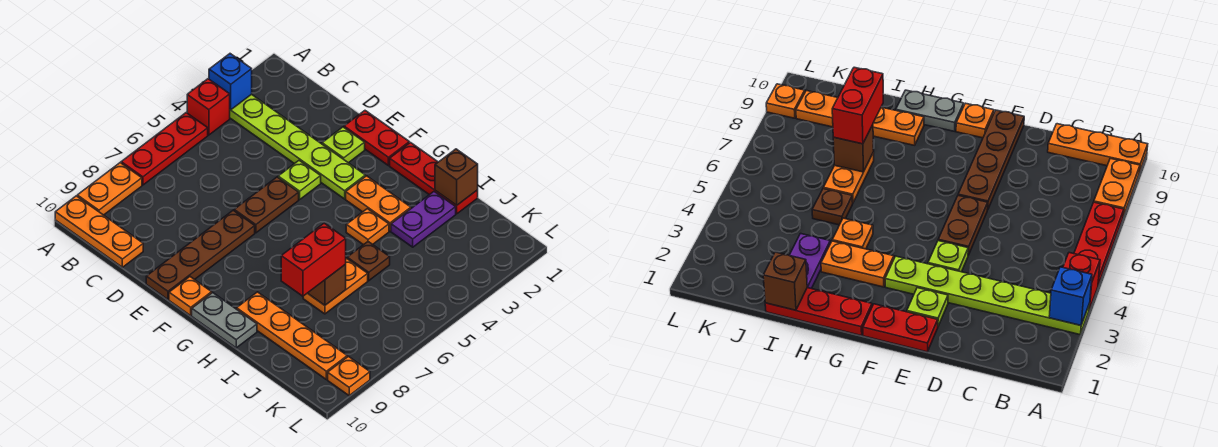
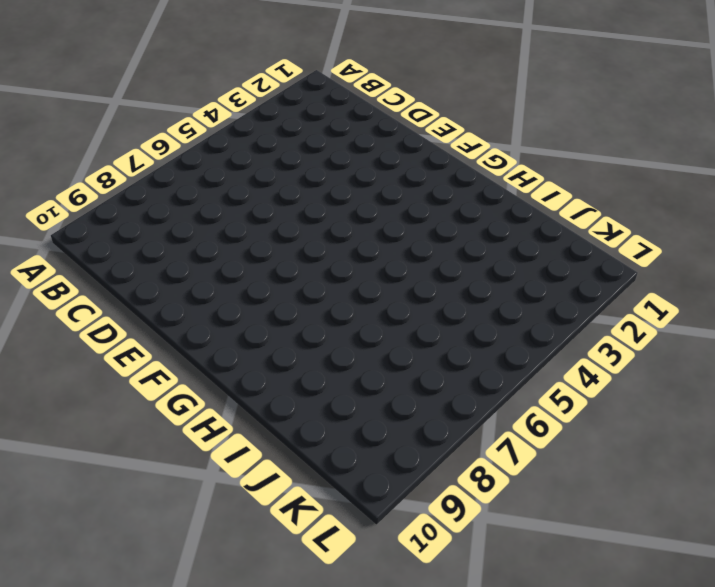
none -> lime plate A3:F3 level 1
none -> red brick A4 level 1
none -> red plate A5:A7 level 1

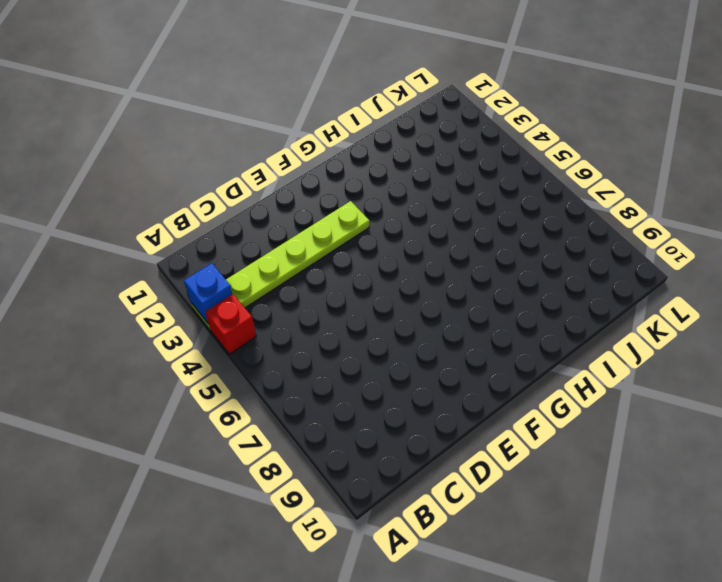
none -> red plate A5:A7 level 1
none -> orange plate A8:A9 level 1
none -> orange plate A10:C10 level 1

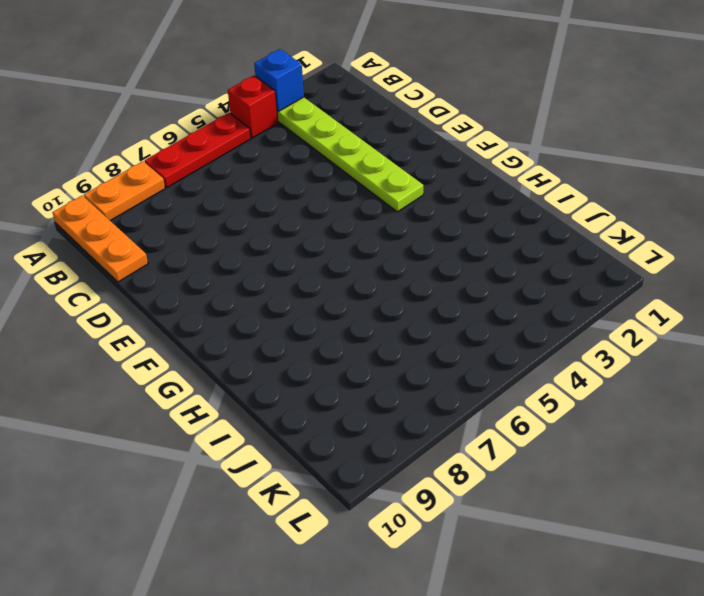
none -> red plate E1:F1 level 1
none -> lime plate E2 level 1
none -> lime plate E4 level 1

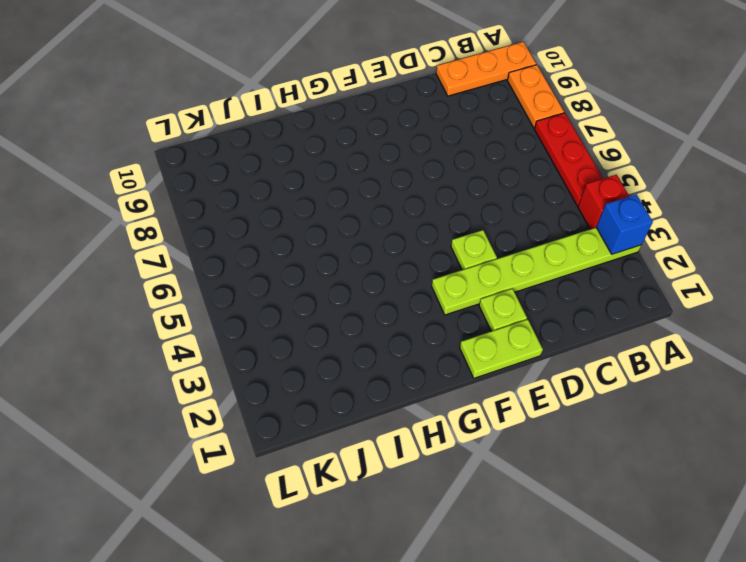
lime plate E1:F1 level 1 -> red plate E1:F1 level 1
none -> brown plate E5:E6 level 1
none -> brown plate E7:E10 level 1
none -> orange plate F10 level 1

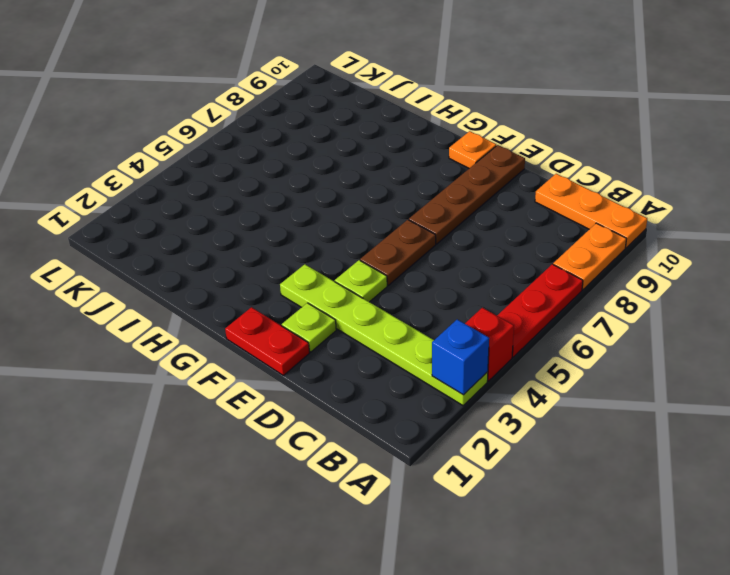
none -> red plate G1:I1 level 1
none -> orange plate G3:H3 level 1
none -> grey plate G10:H10 level 1

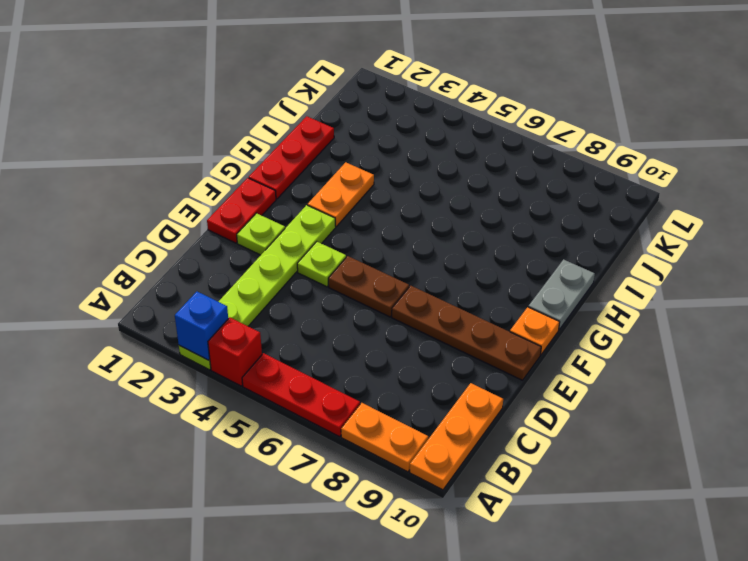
none -> orange plate H4 level 1
none -> orange plate H9:K9 level 1
none -> purple plate I2:I3 level 1

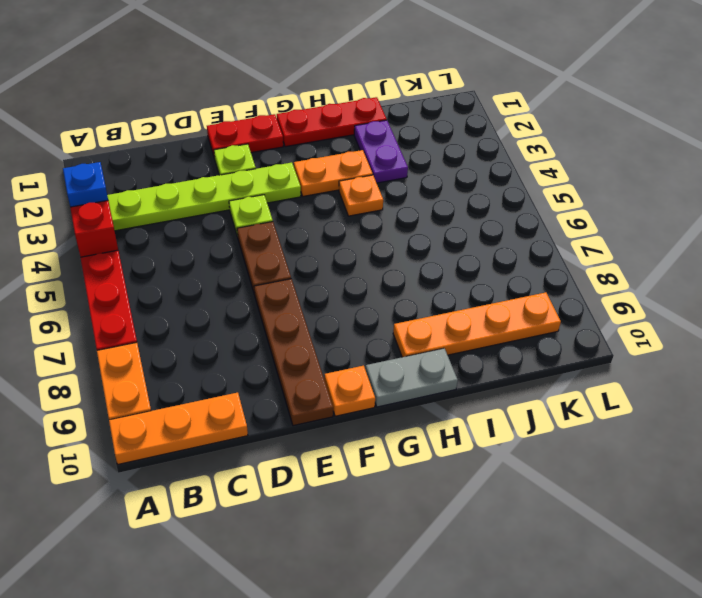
none -> brown plate I5 level 1
none -> orange plate I6:I7 level 1
none -> orange plate L9 level 1

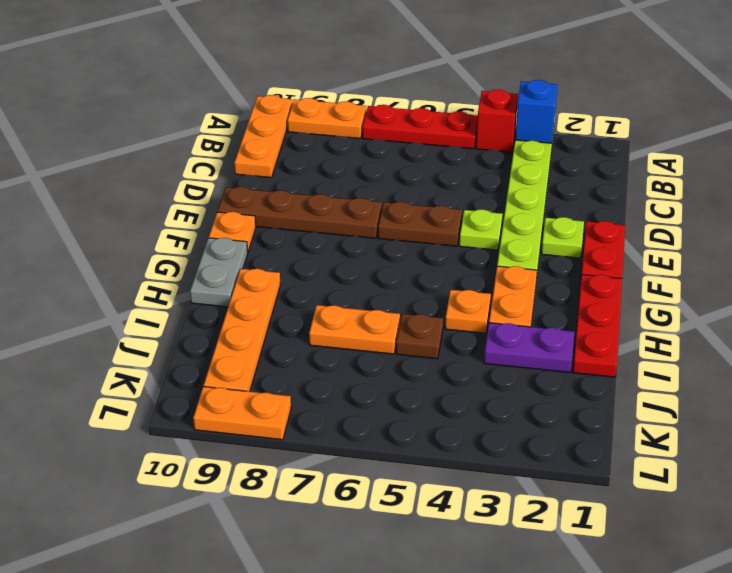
orange plate L8:L9 level 1 -> orange plate L9 level 1
none -> brown brick I1 level 2
none -> brown brick I7 level 2
none -> red brick I7:I8 level 3

